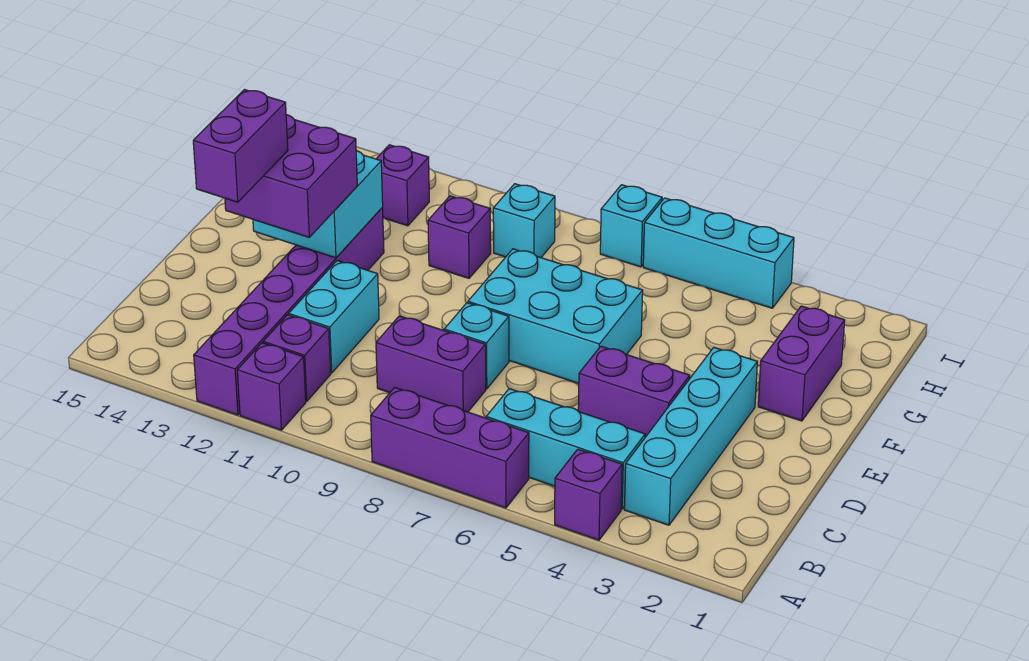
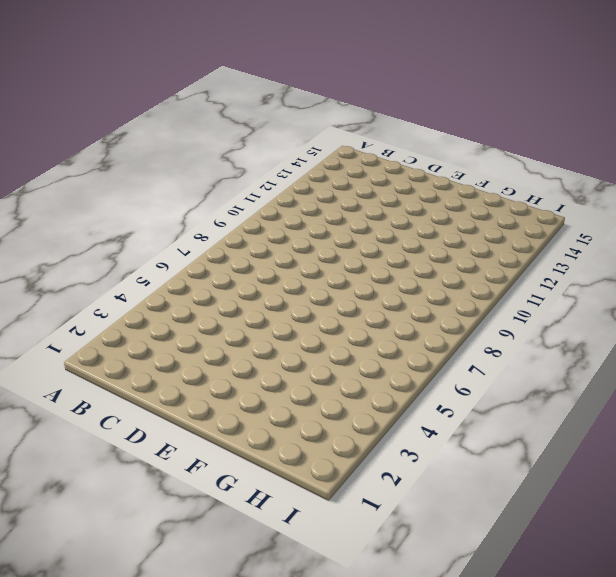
none -> purple brick A4 level 1
none -> purple brick A6:A8 level 1
none -> purple brick A11 level 1

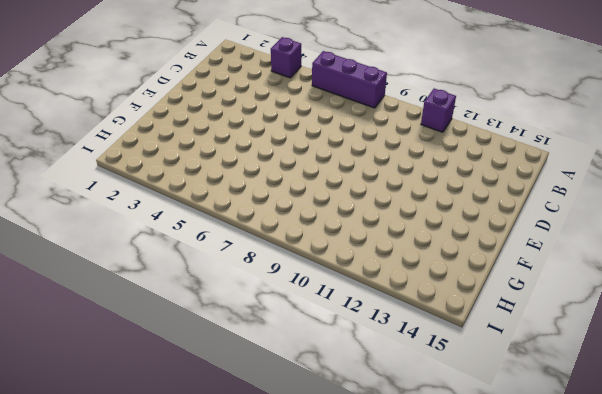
none -> purple brick A12:F12 level 1
none -> cyan brick B3:E3 level 1
none -> cyan brick B4:B6 level 1

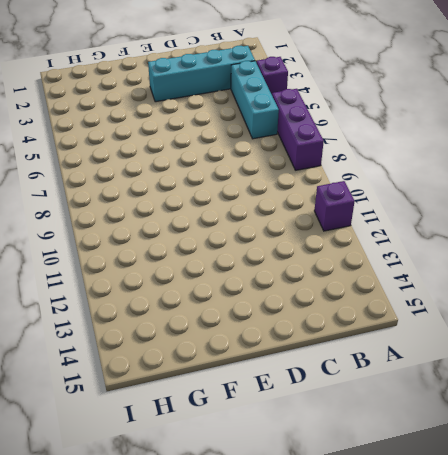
none -> purple brick A12:F12 level 1
none -> purple brick B11 level 1
none -> purple brick C8:C9 level 1

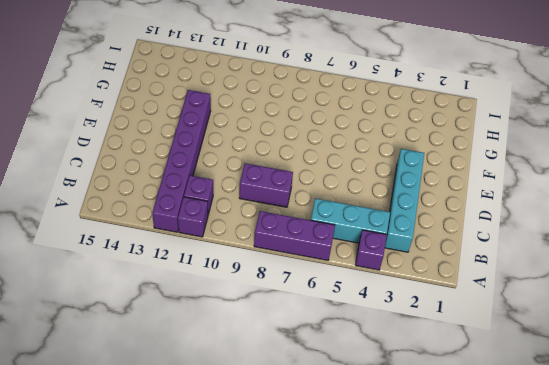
none -> cyan brick C11:D11 level 1
none -> purple brick D4:D5 level 1
none -> cyan brick D8 level 1

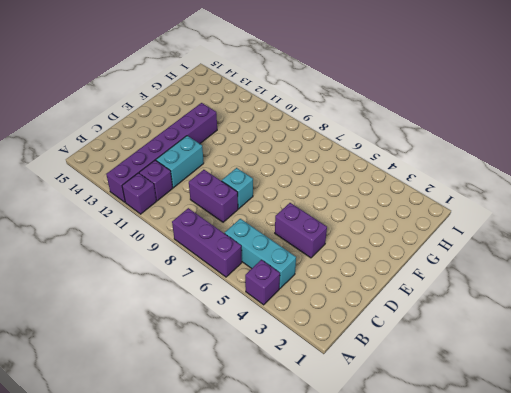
none -> cyan brick B3:E3 level 1
none -> cyan brick E6:F8 level 1
none -> purple brick F2:G2 level 1

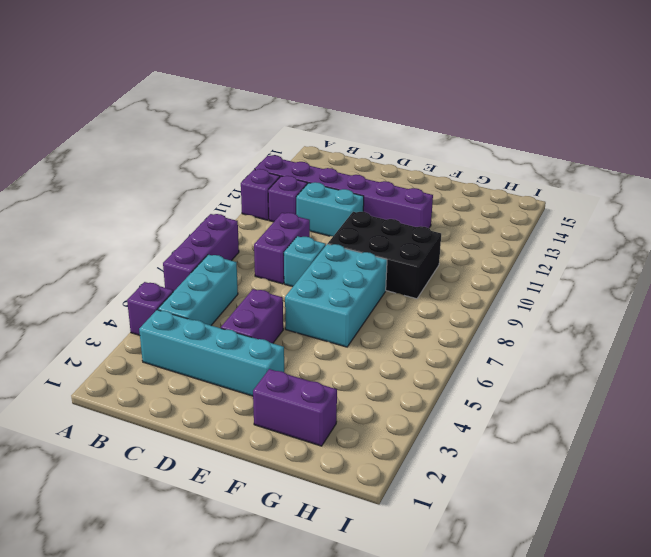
black brick E9:G10 level 1 -> purple brick G10 level 1
none -> cyan brick H9 level 1
none -> purple brick H12 level 1
none -> cyan brick I4:I6 level 1

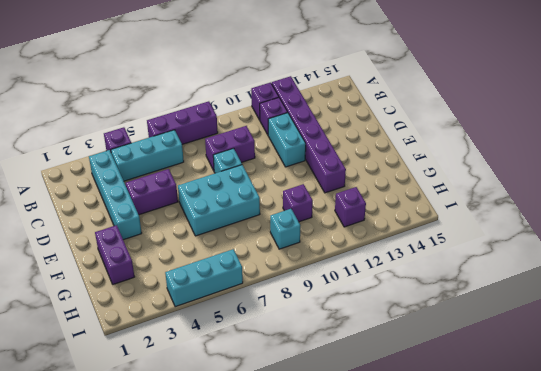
none -> cyan brick I7 level 1
none -> cyan brick E12:F13 level 2
none -> purple brick D12:E13 level 3

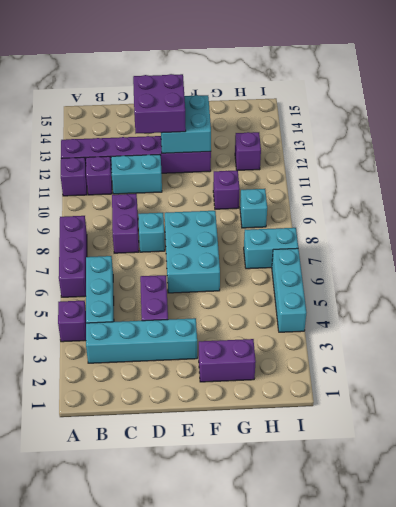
cyan brick H7:I7 level 1 -> cyan brick I7 level 1
none -> purple brick C13:D13 level 4

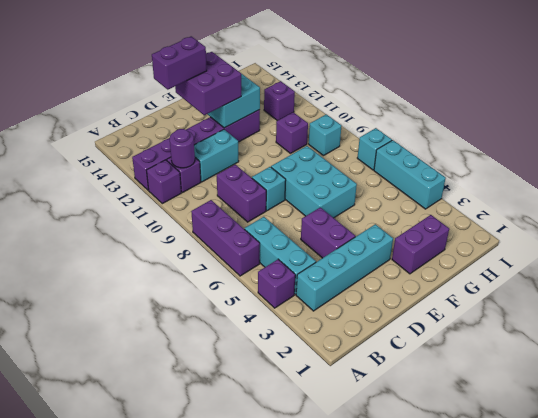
purple round brick B11 level 2 -> none

